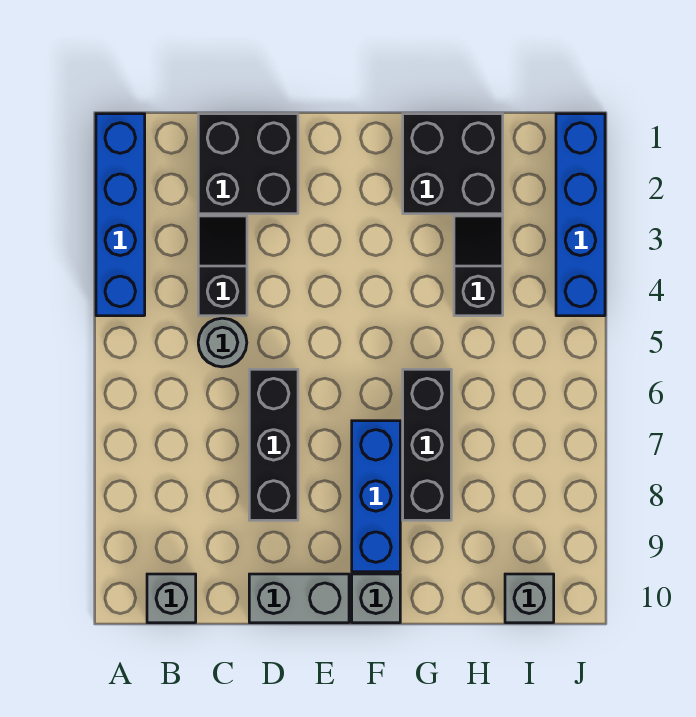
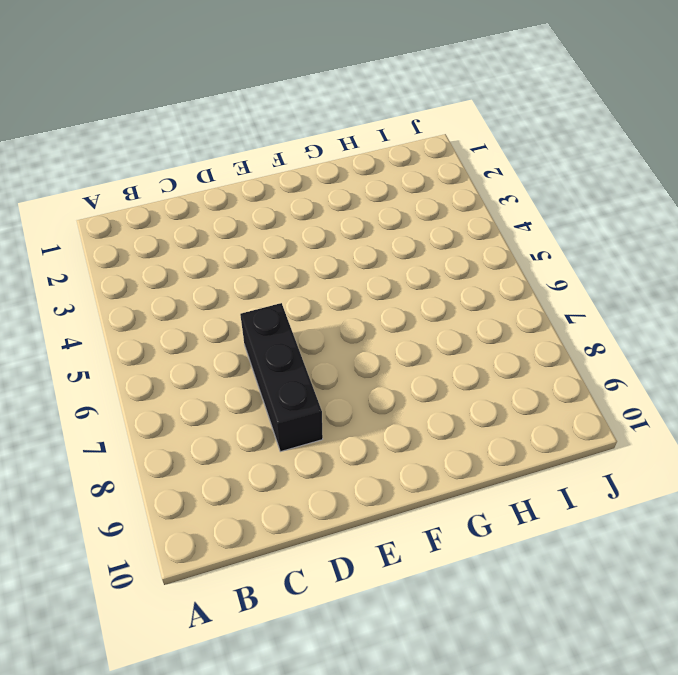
none -> blue brick A1:A4 level 1
none -> grey brick B10 level 1
none -> black brick C1:D2 level 1

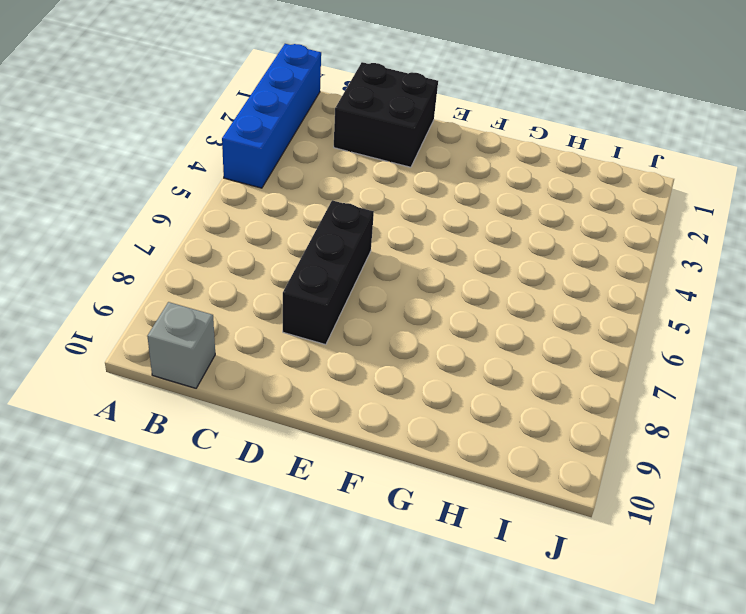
none -> black slope C3:C4 level 1 top 4
none -> grey round brick C5 level 1
none -> grey brick D10:E10 level 1

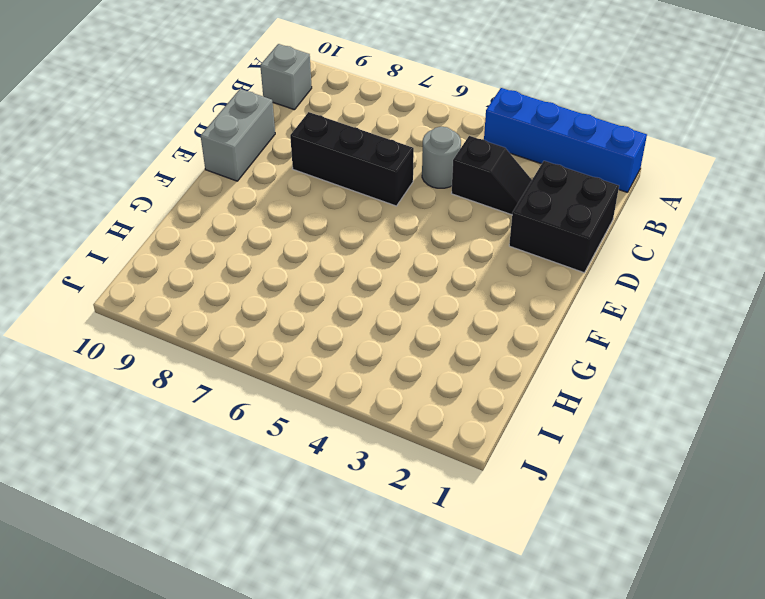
none -> blue brick F7:F9 level 1
none -> grey brick F10 level 1
none -> black brick G1:H2 level 1

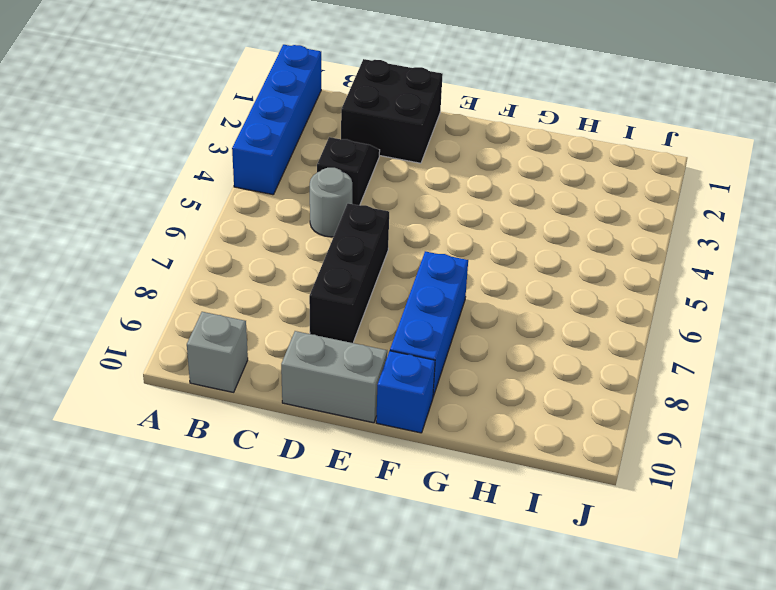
blue brick F10 level 1 -> grey brick F10 level 1
none -> black brick G1:H2 level 1
none -> black brick G6:G8 level 1
none -> black slope H3:H4 level 1 top 4

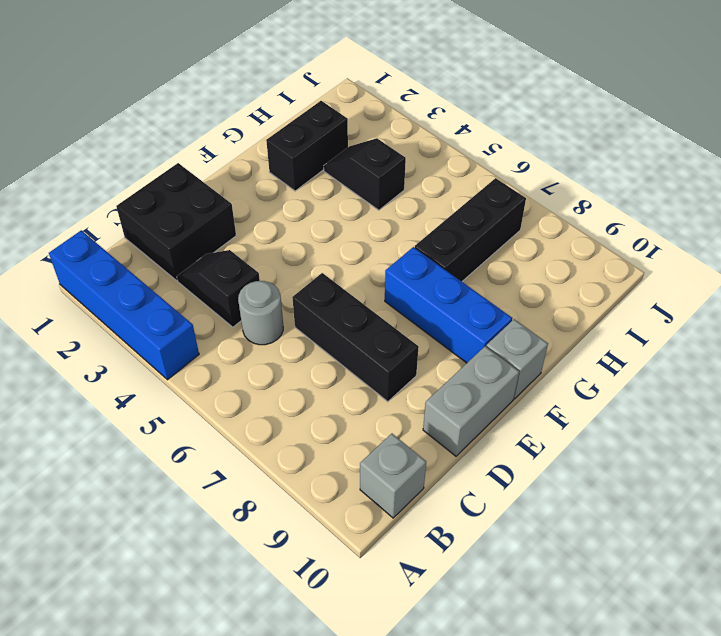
black brick G2:H2 level 1 -> black brick G1:H2 level 1
black brick G7:I7 level 1 -> black brick G6:G8 level 1
none -> grey brick I10 level 1
none -> blue brick J1:J4 level 1

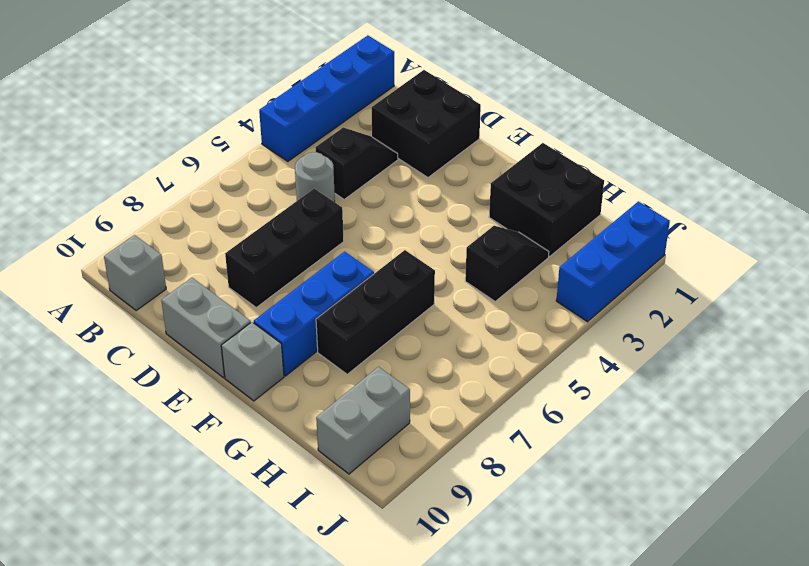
grey brick I9:I10 level 1 -> grey brick I10 level 1
blue brick J1:J3 level 1 -> blue brick J1:J4 level 1

